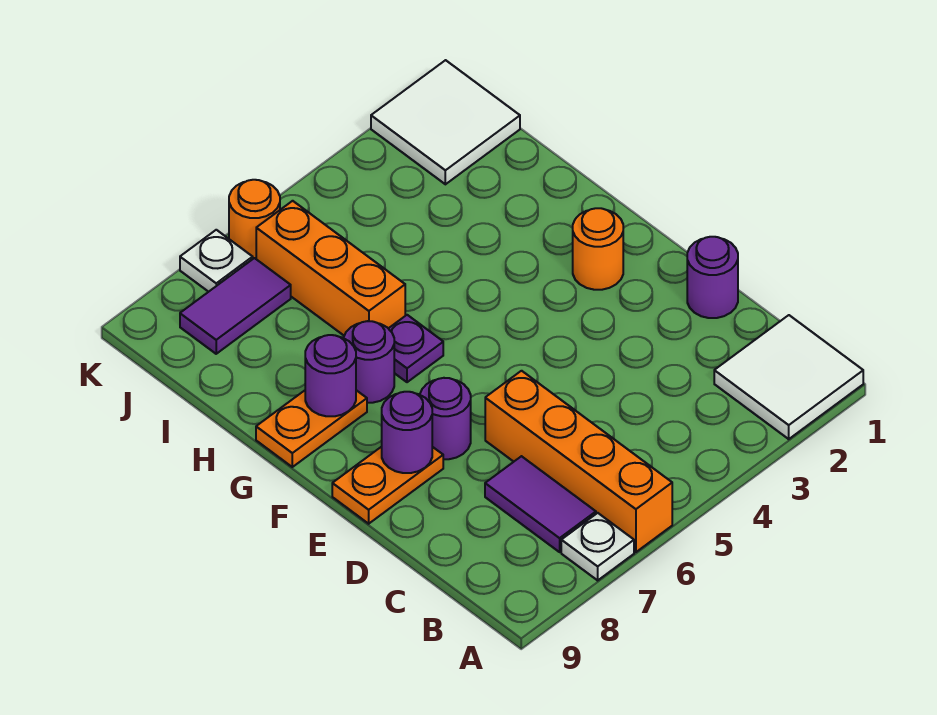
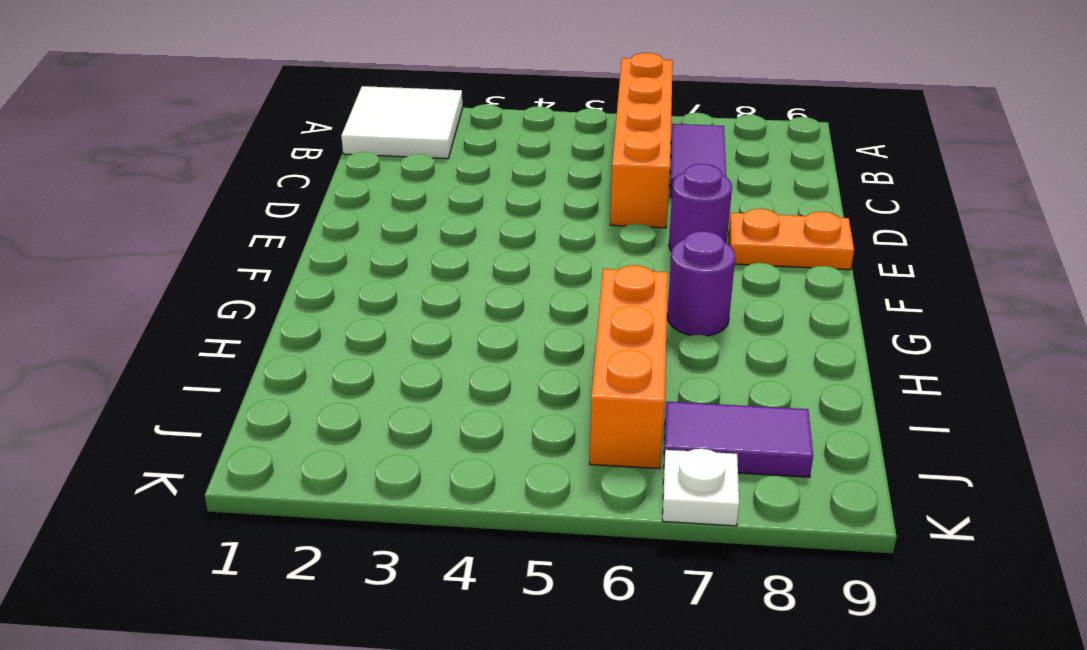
none -> white plate A7 level 1
none -> purple round brick D1 level 1
none -> orange round brick F2 level 1

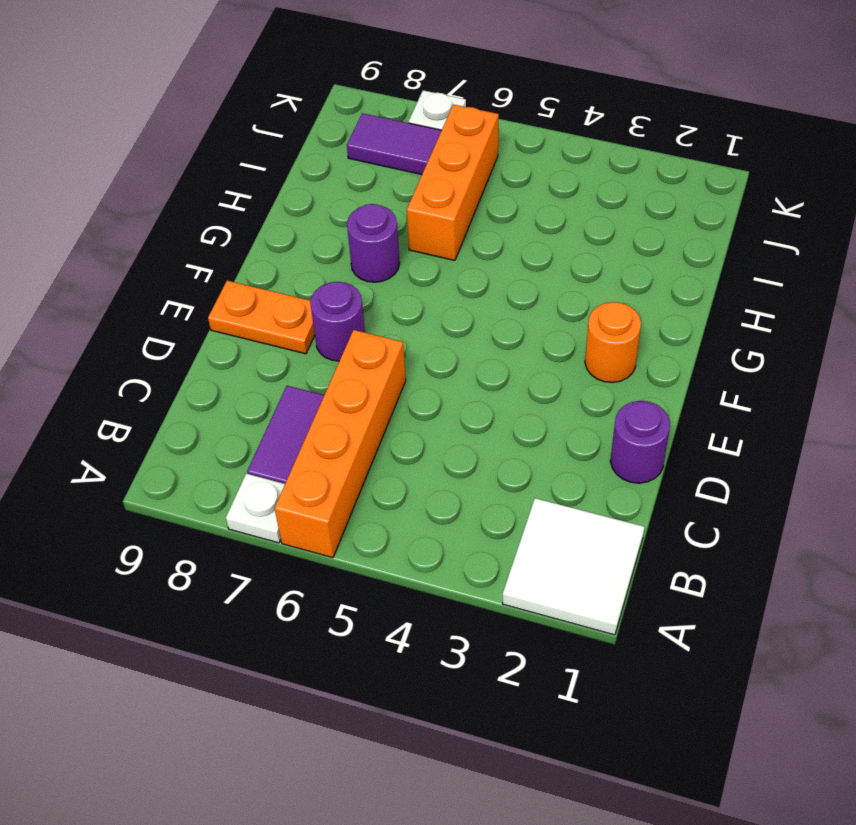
none -> purple plate G6 level 1
none -> orange plate G8:G9 level 1
none -> white tile J1:K2 level 1

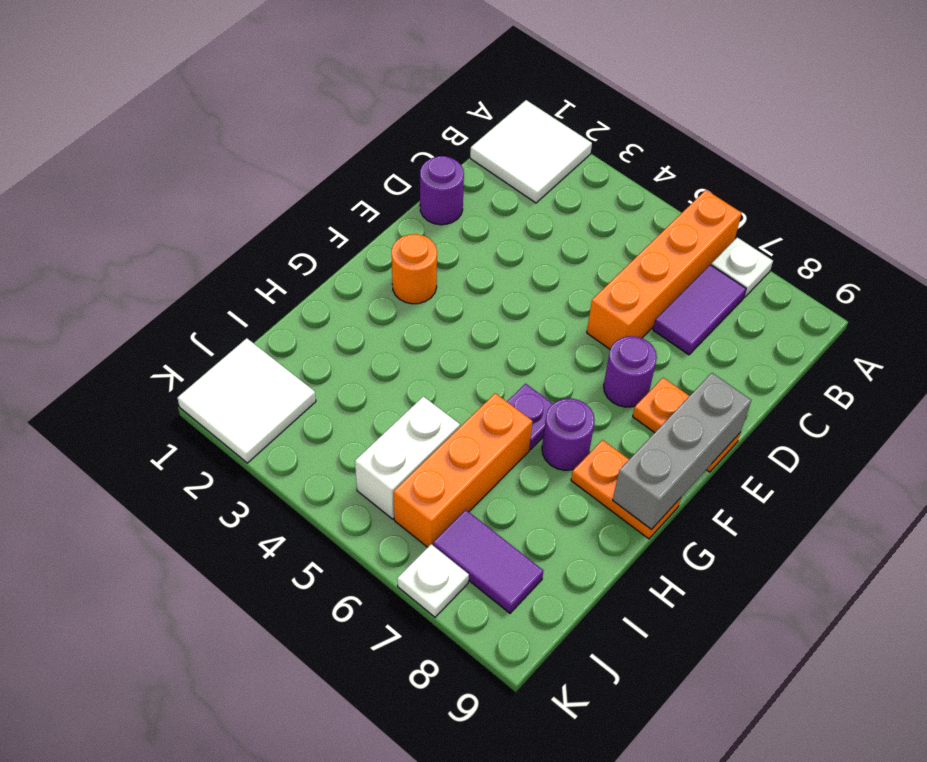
grey brick E9:G9 level 2 -> none
white brick I5:J5 level 1 -> none
none -> orange round brick K6 level 1
none -> purple round brick E8 level 2
none -> purple round brick G8 level 2

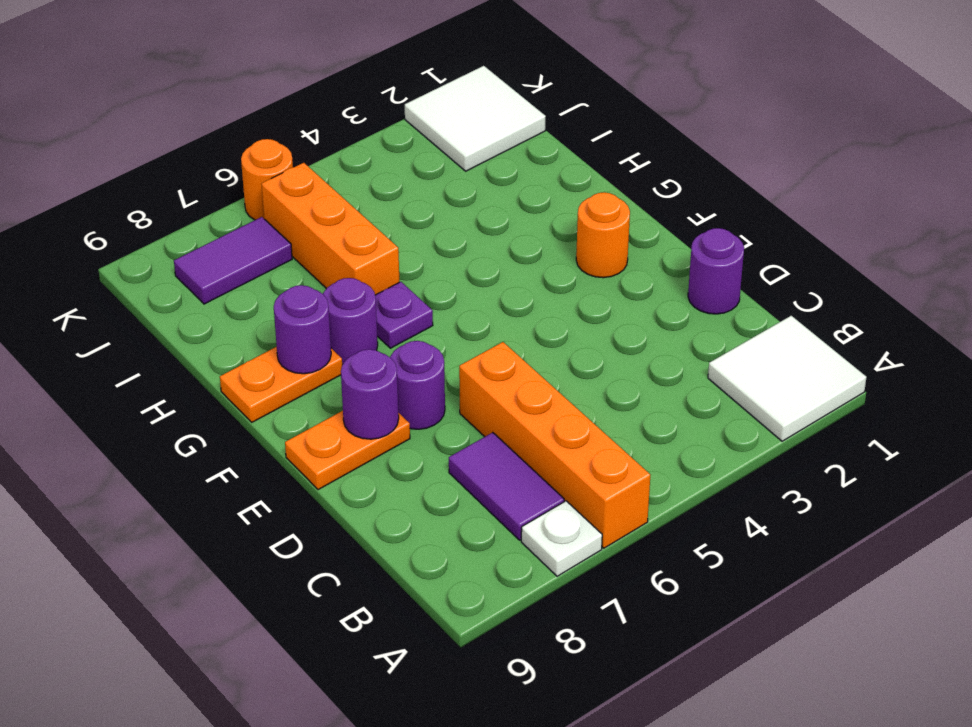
none -> white plate K7 level 1

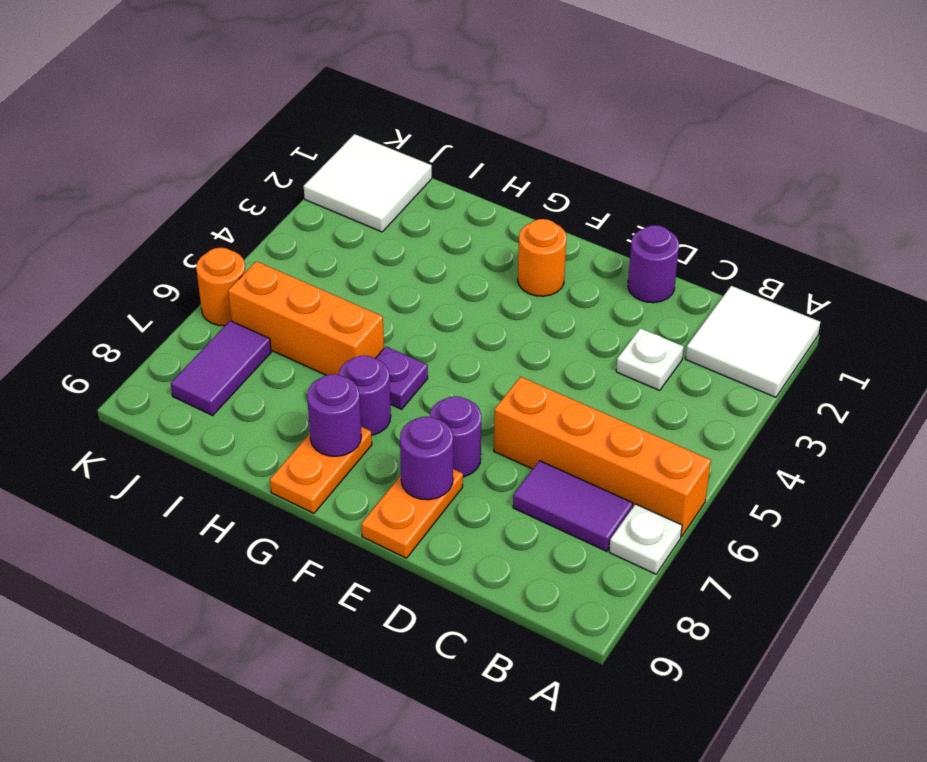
white plate C3 level 1 -> white plate K7 level 1

